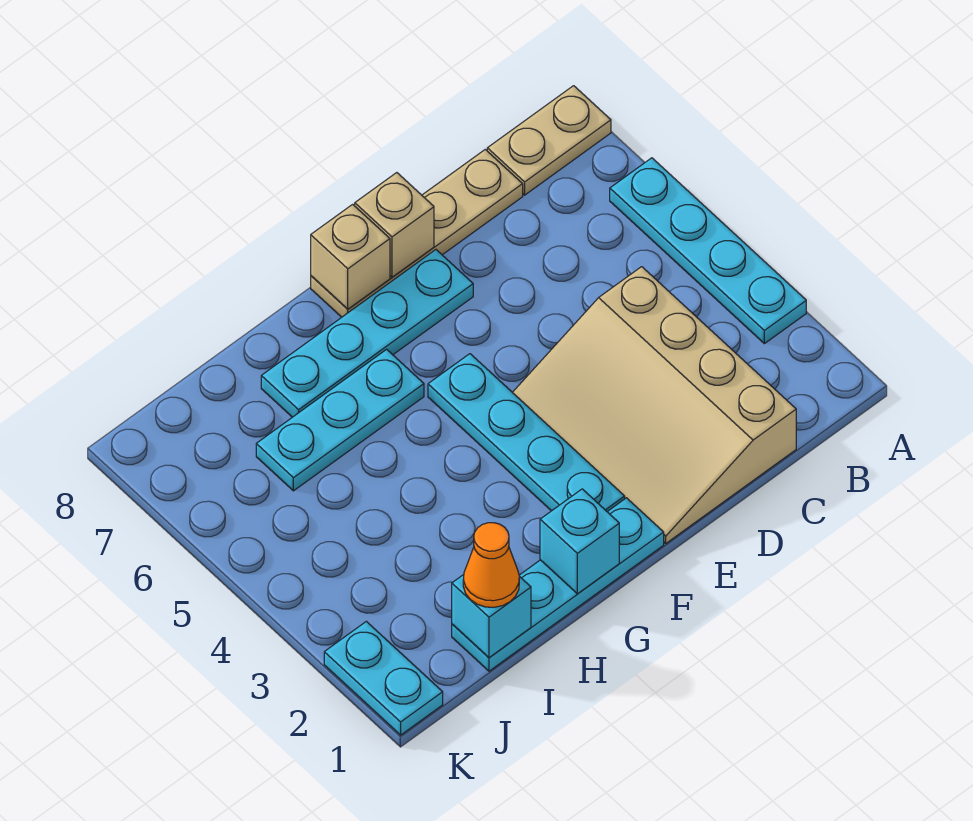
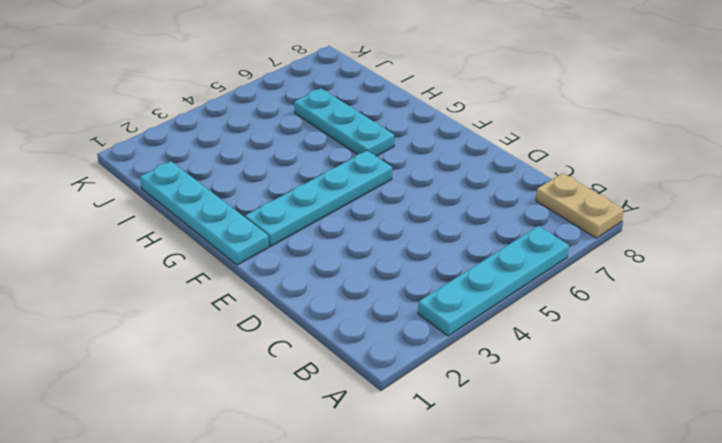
none -> tan slope C1:E4 level 1 top C
none -> tan plate C8:F8 level 1
none -> cyan plate E7:H7 level 1

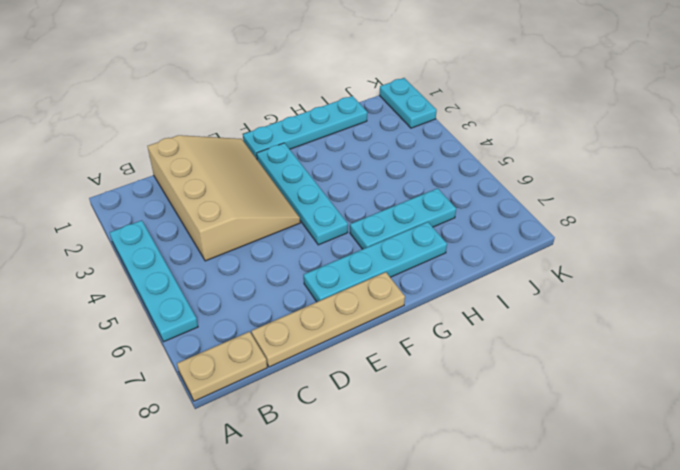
none -> tan brick E8 level 2
none -> tan brick F8 level 2
none -> cyan brick G1 level 2

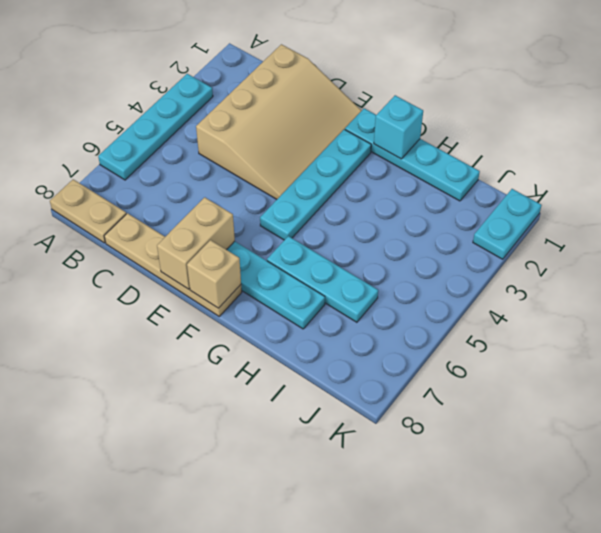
tan brick E7:E8 level 2 -> tan brick E8 level 2
none -> cyan brick I1 level 2
none -> orange cone I1 level 3

